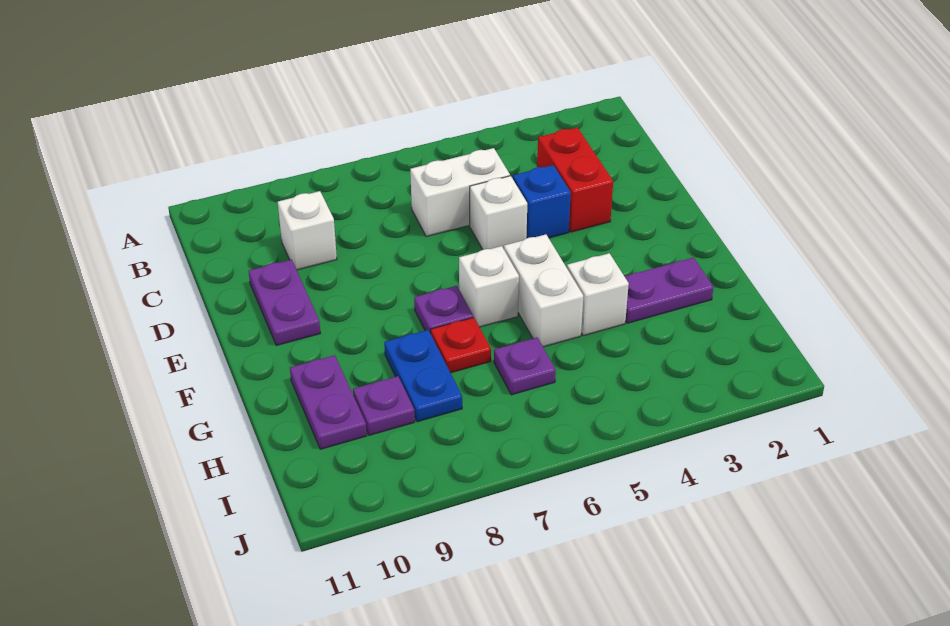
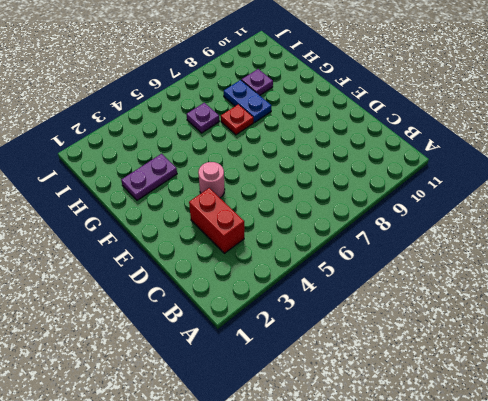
pink round brick E4 level 1 -> none
none -> white brick C5:C6 level 1
none -> white brick C9 level 1
none -> blue brick D4 level 1

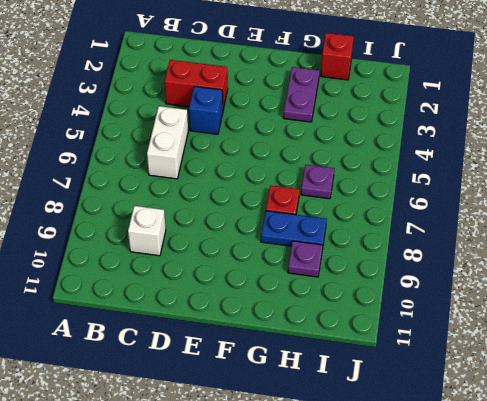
red brick H1 level 1 -> none
none -> white brick D5 level 1
none -> purple plate D10:E10 level 1
none -> white brick F5:G5 level 1

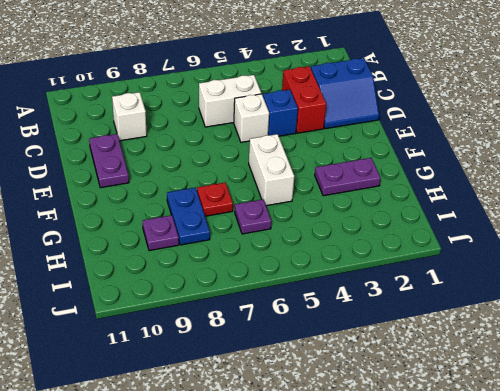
blue slope C1:D2 level 1 top C -> none
none -> white brick F6 level 1
none -> purple plate F7 level 1
none -> white brick G4 level 1

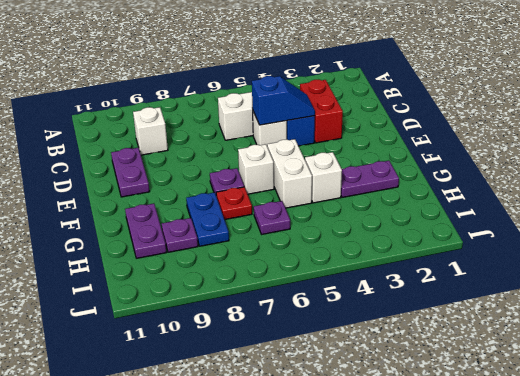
blue slope D4:D5 level 2 top 5 -> none

